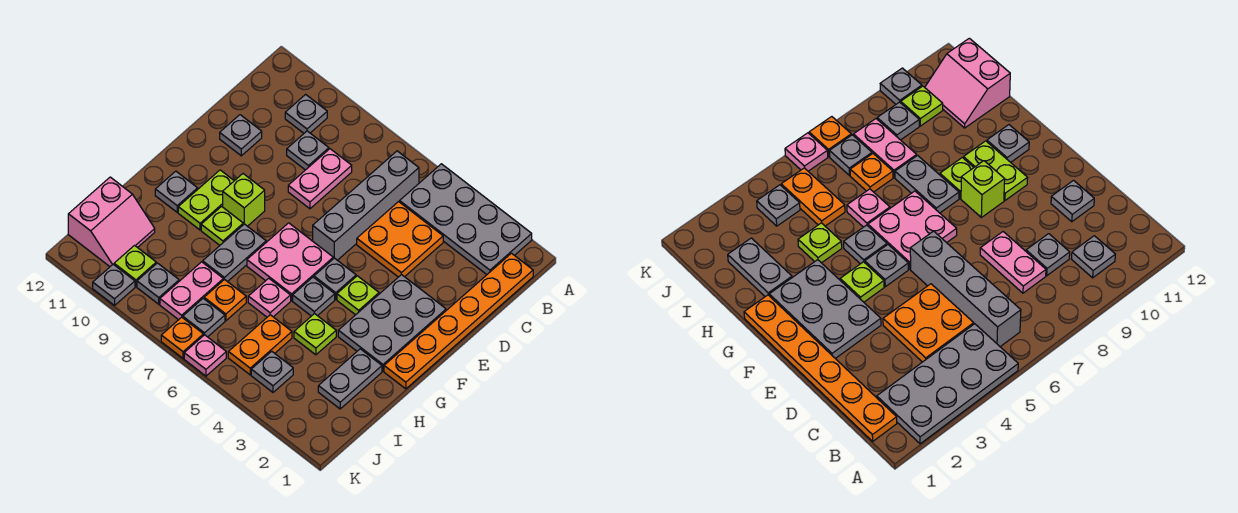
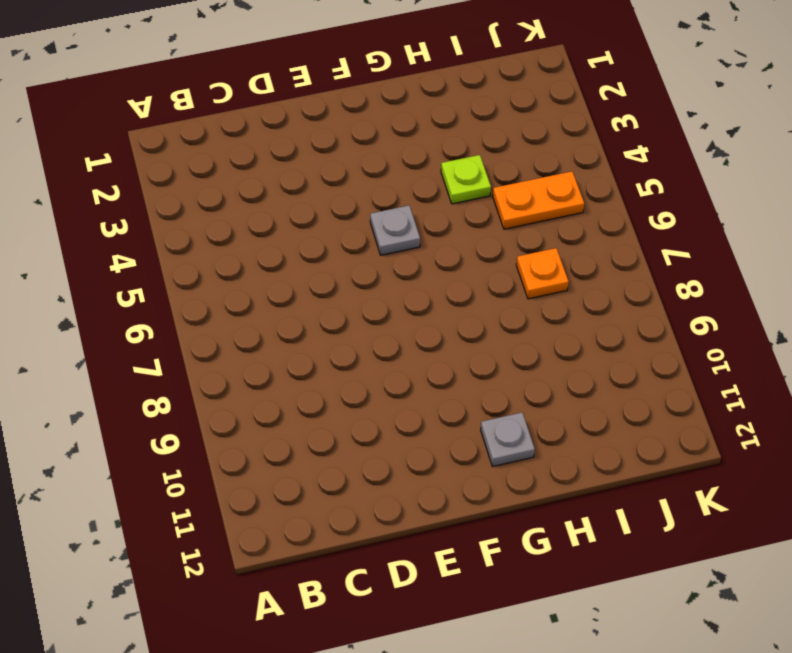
none -> grey plate A2:B5 level 1
none -> orange plate B1:G1 level 1
none -> grey brick B6:E6 level 1
none -> grey plate B10 level 1

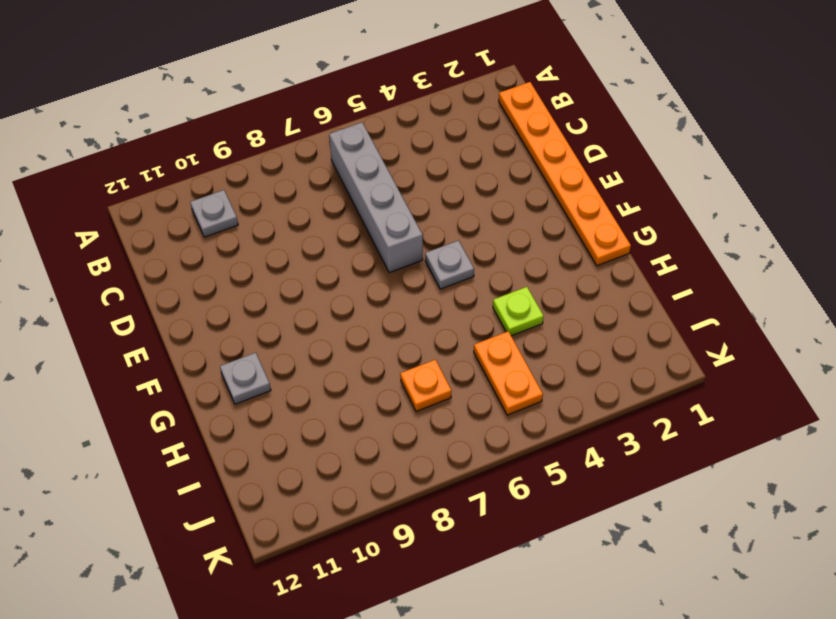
none -> grey plate A2:B5 level 1
none -> orange plate C4:D5 level 1
none -> pink plate C8:D8 level 1
none -> grey plate C9 level 1

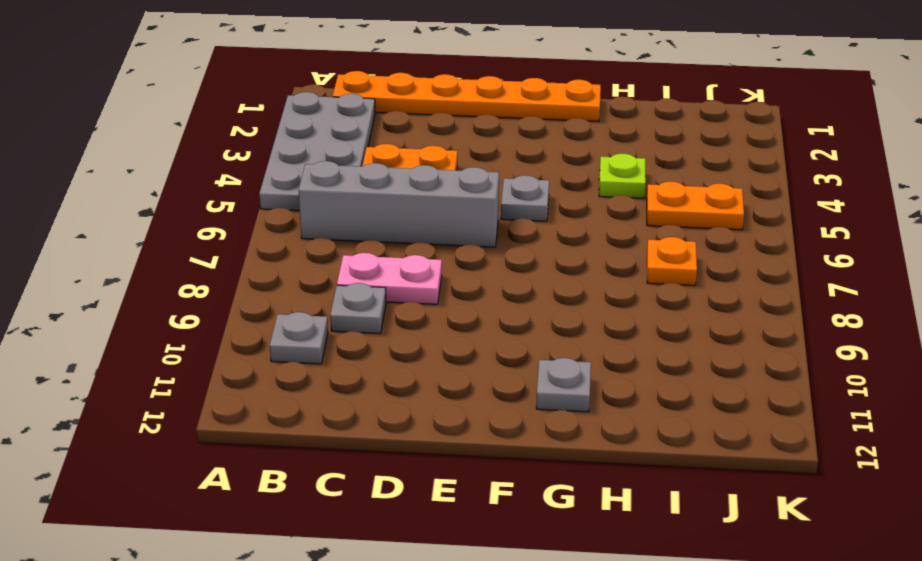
none -> grey plate D11 level 1
none -> grey plate E2:G3 level 1
none -> lime plate F4 level 1
none -> pink plate F6:G7 level 1

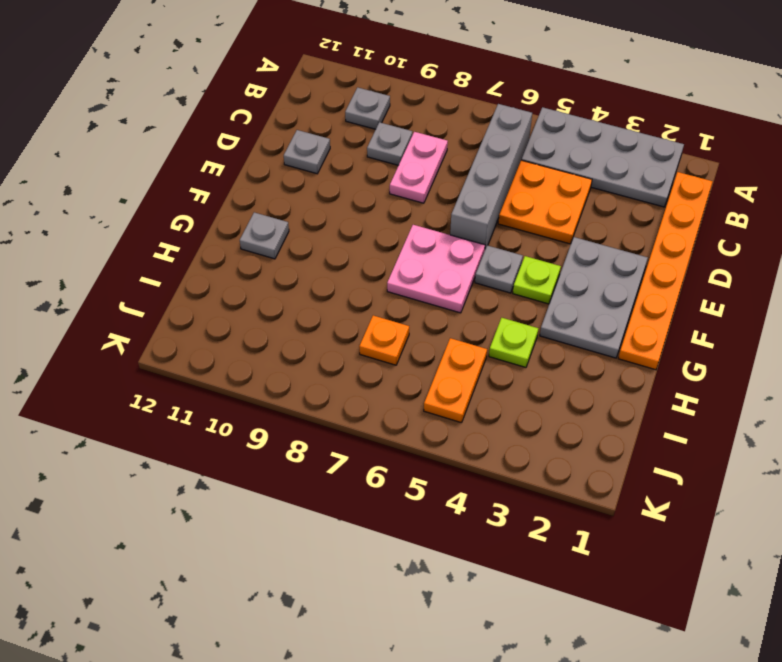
none -> lime brick F9 level 1
none -> lime plate F10:G10 level 1
none -> grey plate G5 level 1
none -> grey plate G8:H8 level 1

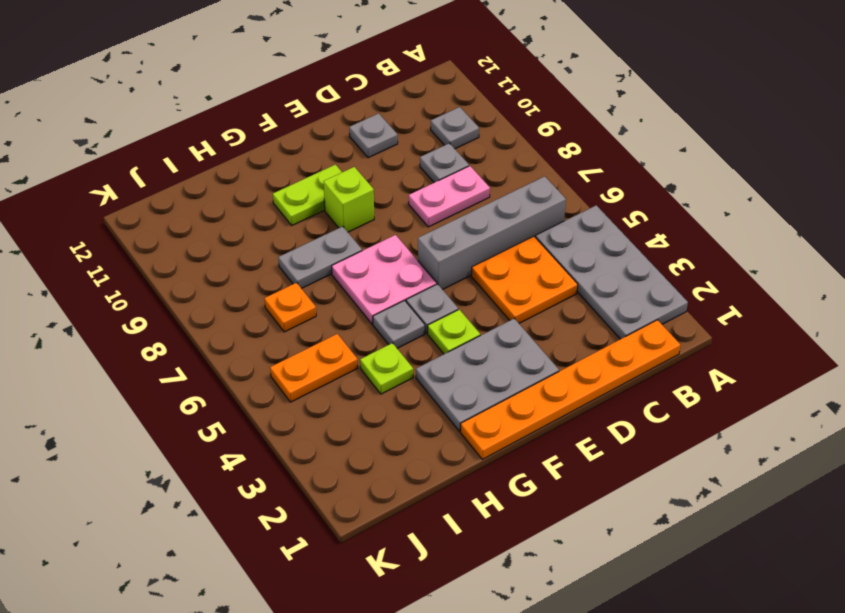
none -> lime plate G9 level 1
none -> grey plate G11 level 1
none -> grey plate H2:I2 level 1
none -> pink plate H6 level 1

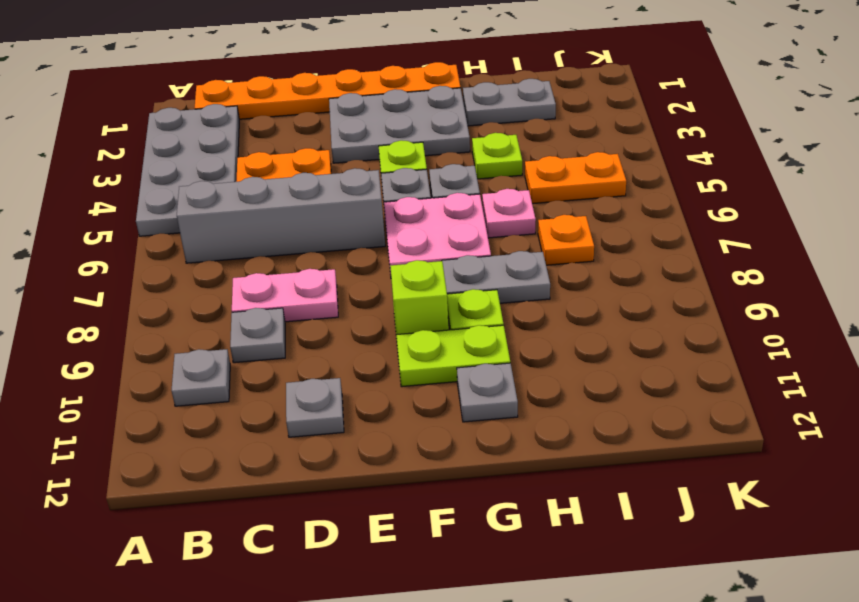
none -> pink plate I8:J8 level 1
none -> pink slope I11:J12 level 1 top 12
none -> grey plate J4 level 1
none -> grey plate J7 level 1

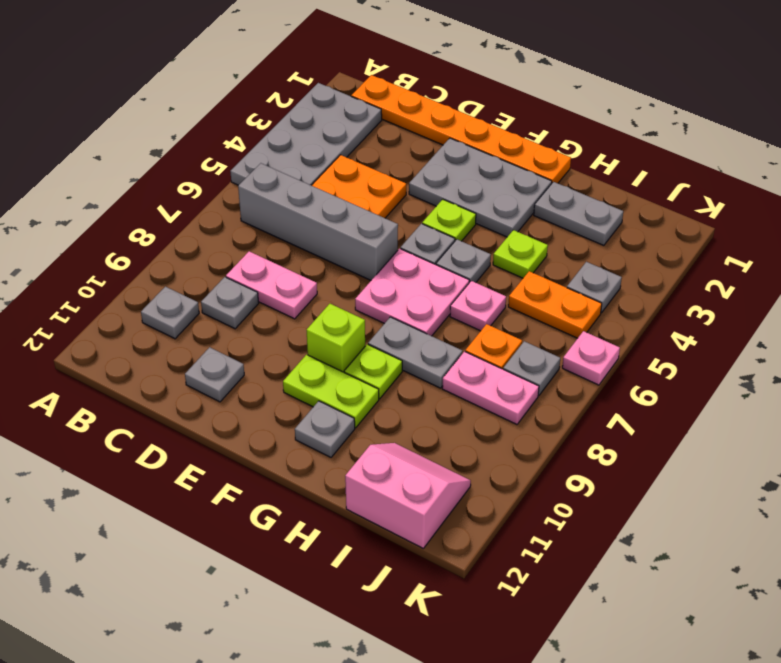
none -> grey plate J9 level 1
none -> lime plate J10 level 1
none -> orange plate K7 level 1
none -> grey plate K10 level 1

